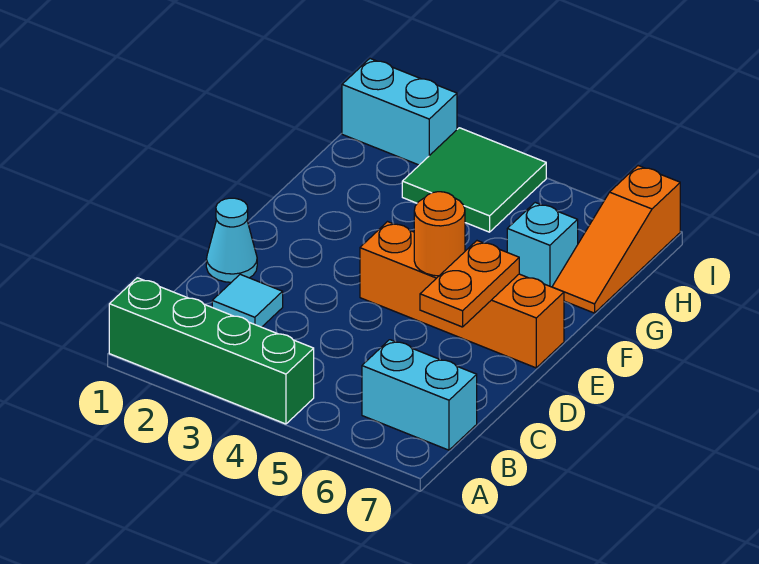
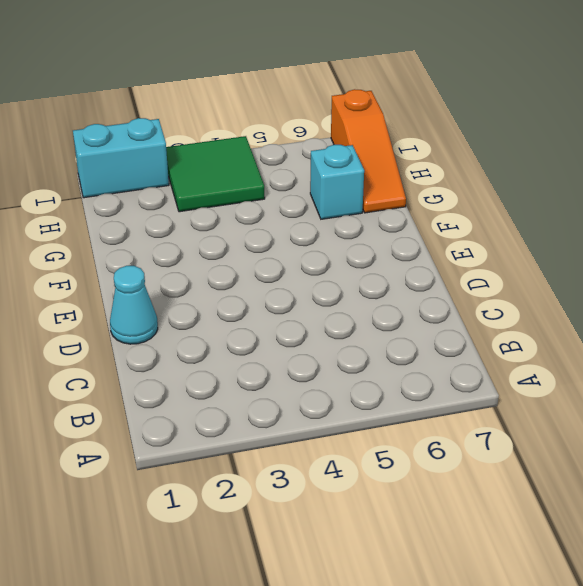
none -> green brick A1:A4 level 1
none -> cyan brick B6:B7 level 1

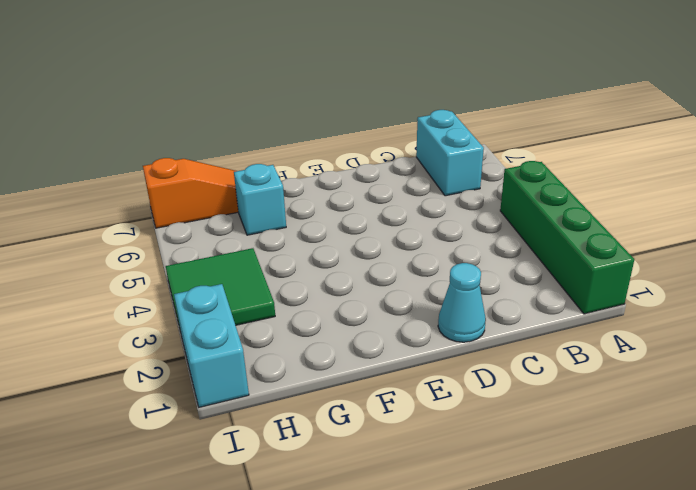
none -> cyan tile C2 level 1
none -> orange brick E4:E7 level 1

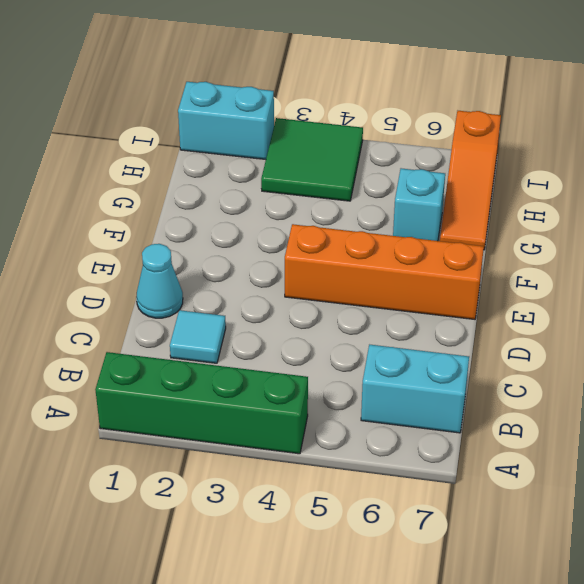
none -> orange plate D6:E6 level 2
none -> orange round brick E5 level 2

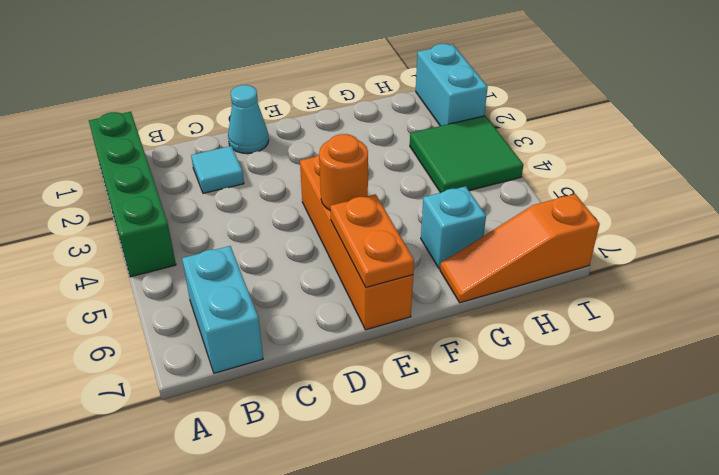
orange plate E6:E7 level 2 -> orange plate D6:E6 level 2

